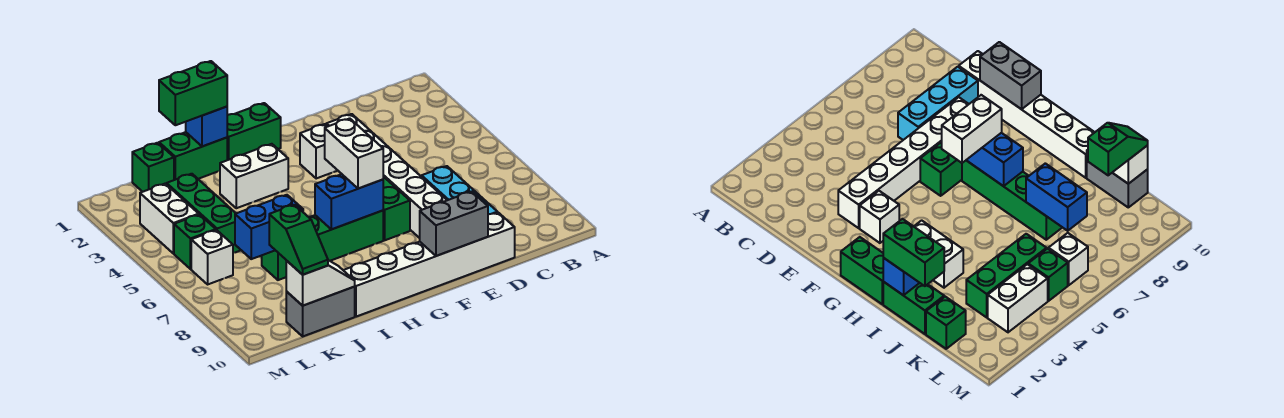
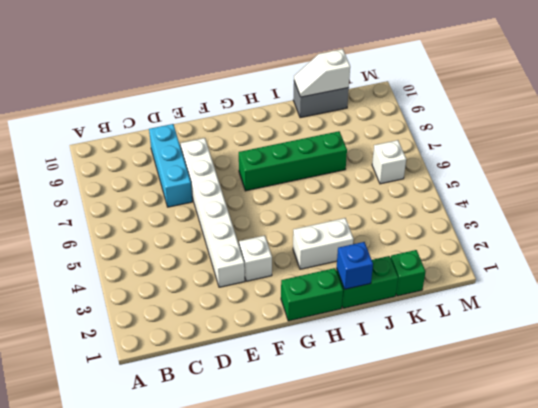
none -> white brick D10:I10 level 1
none -> green brick F6:F7 level 1
none -> green brick K3:K5 level 1

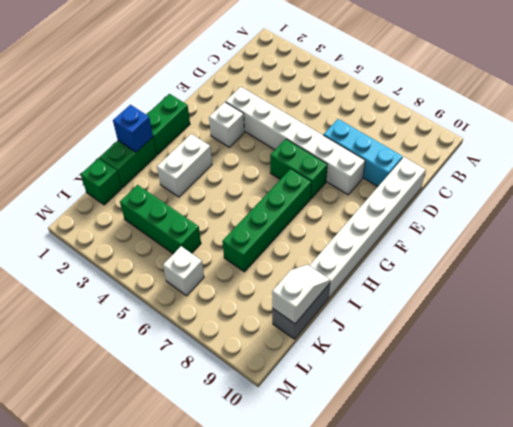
none -> white brick L3:L4 level 1
none -> green brick L5 level 1
none -> grey brick E10:F10 level 2

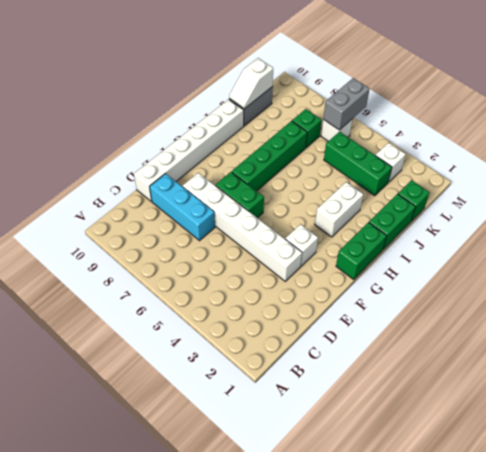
green brick K7 level 1 -> green brick L5 level 1
white brick L3 level 1 -> white brick L3:L4 level 1
grey brick L6:M6 level 2 -> grey brick E10:F10 level 2
none -> blue brick G7:H7 level 2
none -> blue brick I1 level 2
none -> blue brick J7:K7 level 2

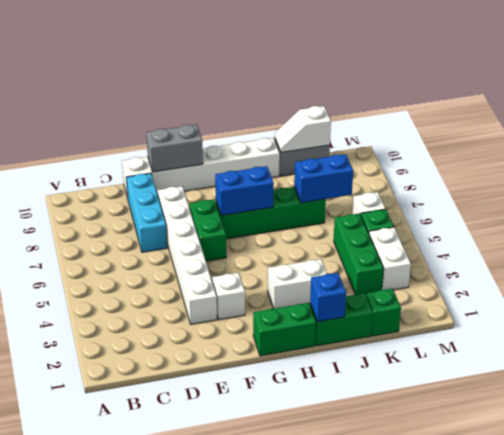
none -> white brick G6:G7 level 3
none -> green brick I1:J1 level 3
none -> green slope K9:K10 level 3 top 9

